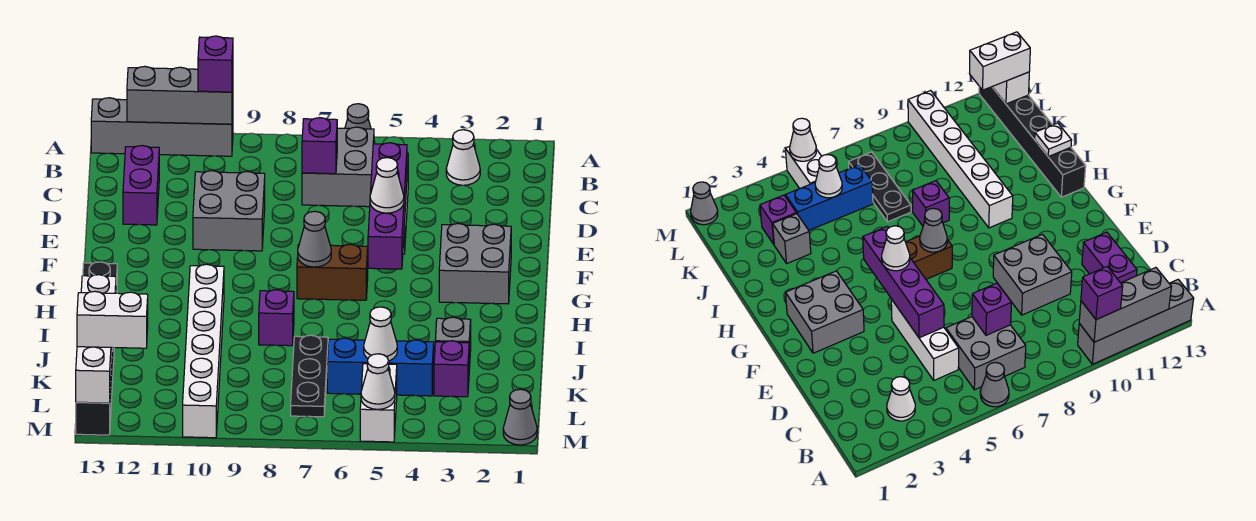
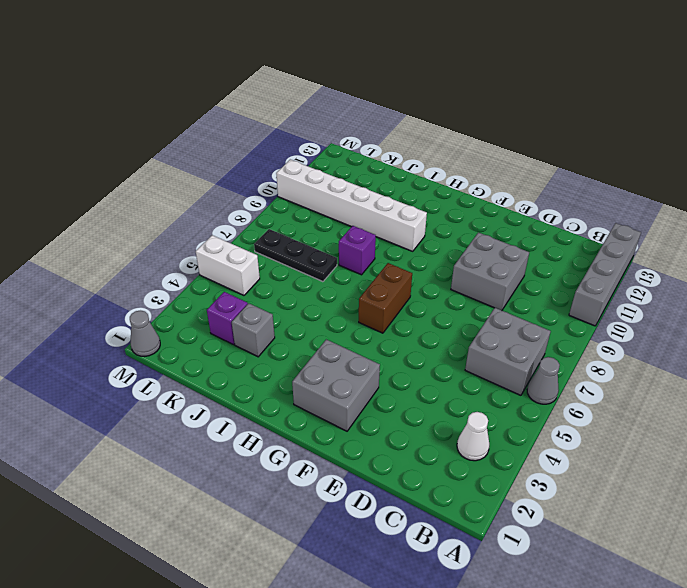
none -> white brick C5:E5 level 1
none -> purple brick C12:D12 level 1
none -> black brick H13:M13 level 1

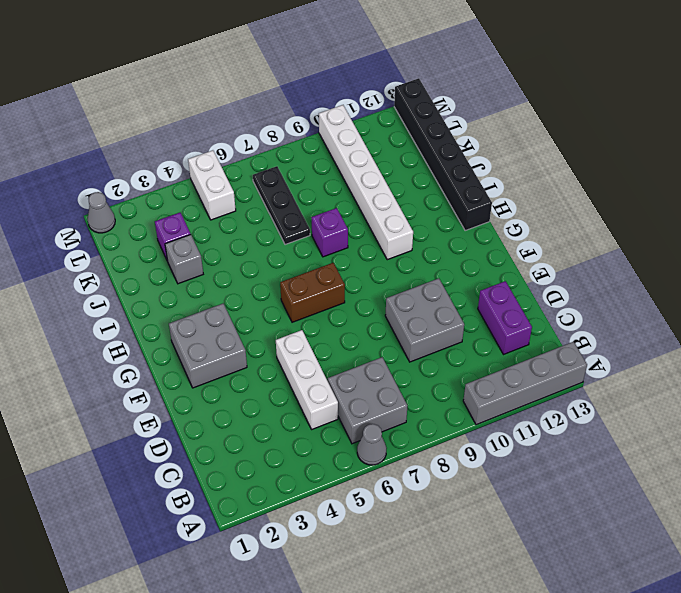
none -> white cone B3 level 1
none -> blue brick K4:K6 level 1
none -> grey brick A10:A12 level 2

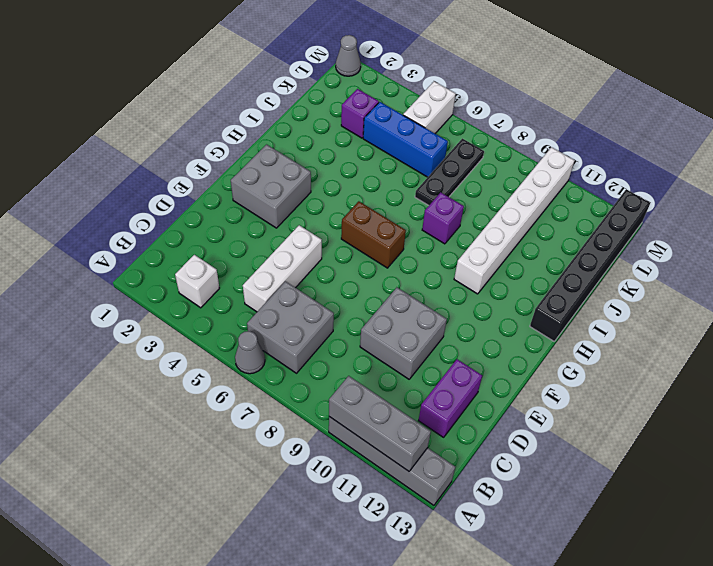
white brick B3 level 1 -> white cone B3 level 1
none -> grey brick J3 level 1
none -> purple brick C7 level 2
none -> purple brick D5:G5 level 2

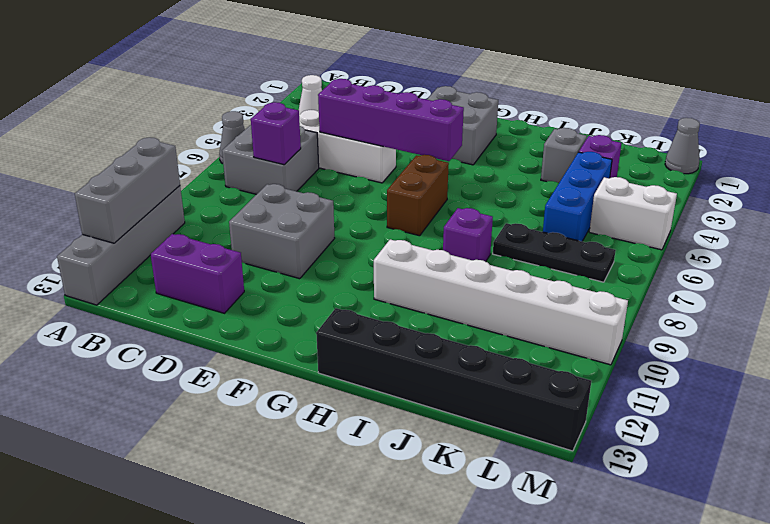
none -> grey cone G7 level 2
none -> white plate I13 level 2
none -> white cone K5 level 2

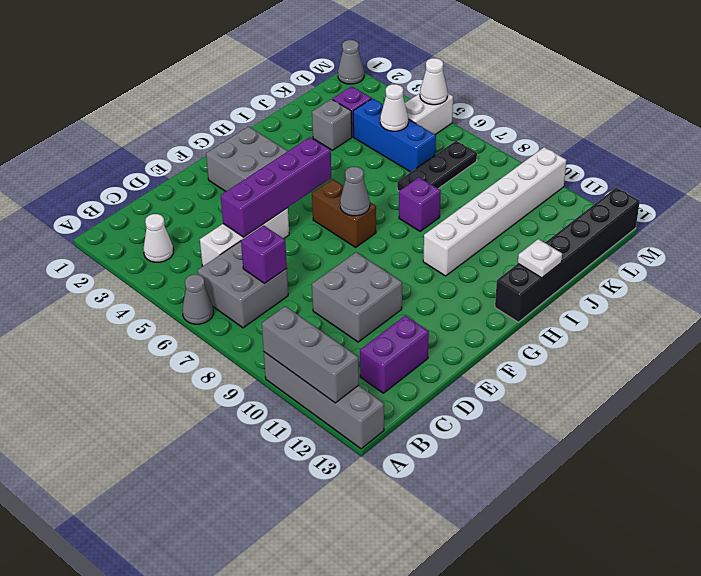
none -> white brick L13:M13 level 2
none -> purple brick A10 level 3
none -> white cone F5 level 3

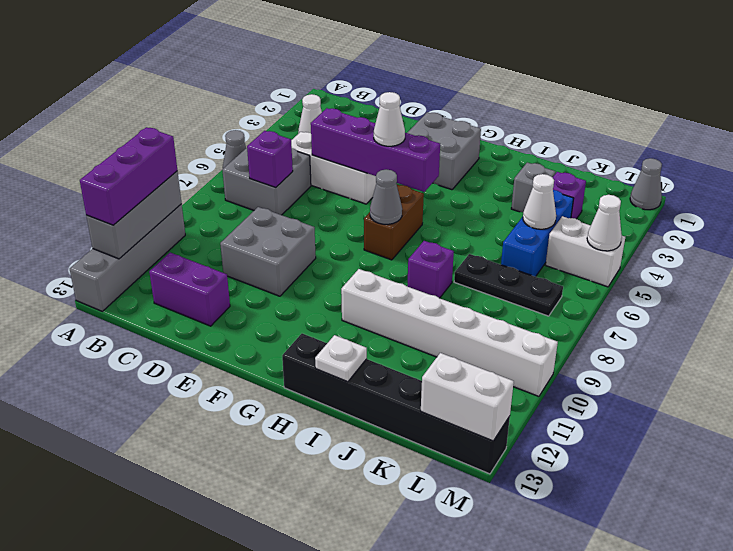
purple brick A10:A12 level 3 -> purple brick A10 level 3
none -> white brick L12:L13 level 3

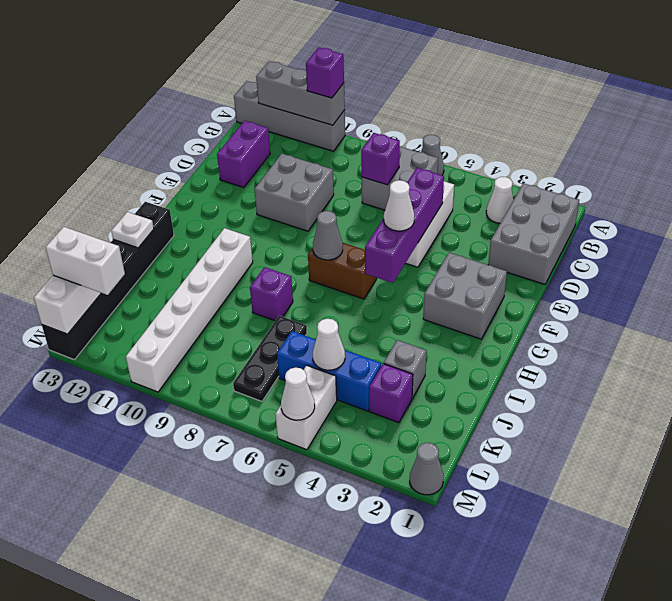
grey brick B1:D2 level 1 -> none

